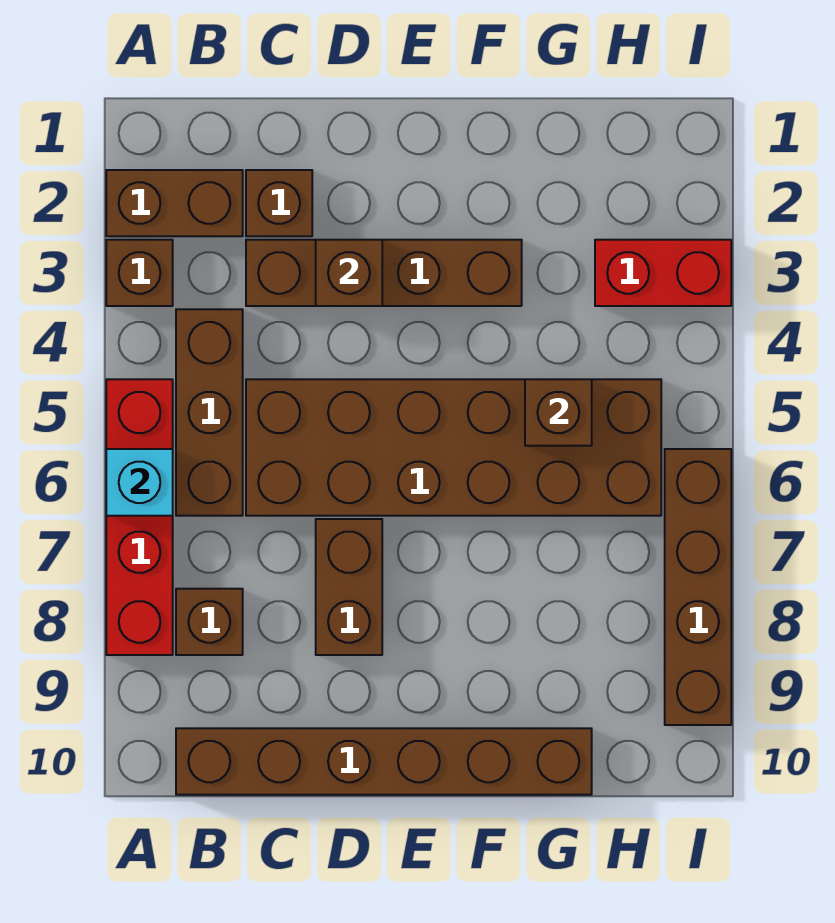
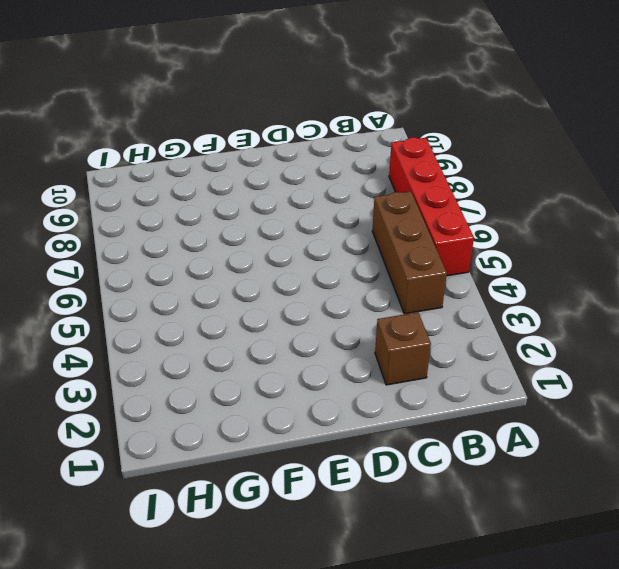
none -> brown brick A2:B2 level 1
none -> brown brick A3 level 1
none -> brown brick B8 level 1

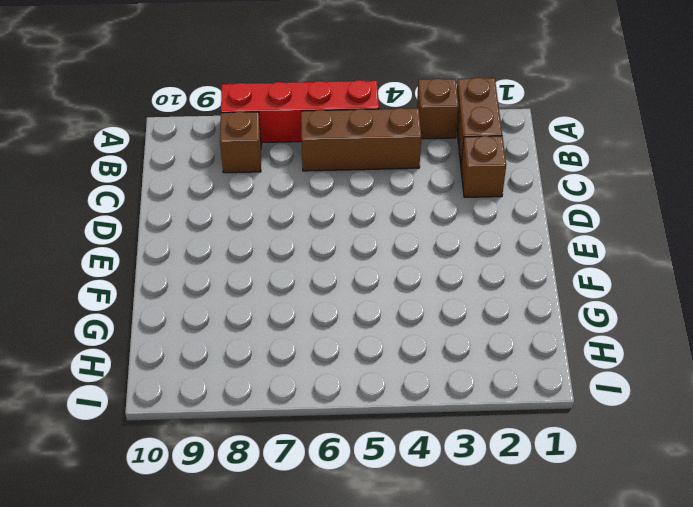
none -> brown brick B10:G10 level 1
none -> brown brick C3:F3 level 1
none -> brown brick C5:H6 level 1

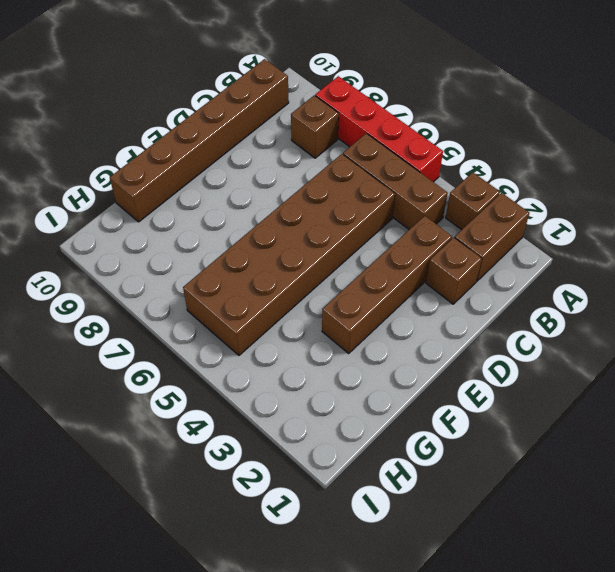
none -> brown brick D7:D8 level 1
none -> red brick H3:I3 level 1
none -> brown brick I6:I9 level 1

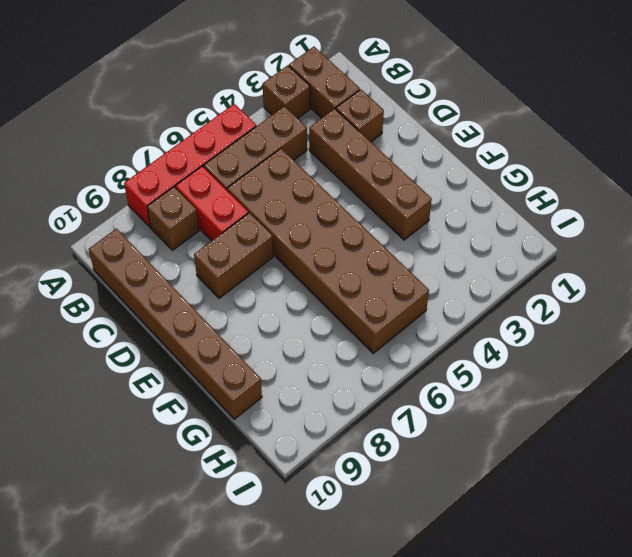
red brick B7:C7 level 1 -> red brick H3:I3 level 1
none -> brown brick I6:I9 level 1
none -> cyan brick A6 level 2
none -> brown brick D3 level 2

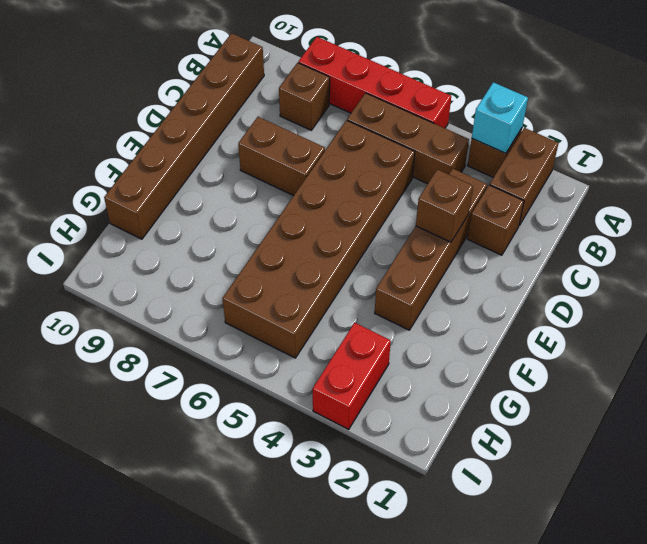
cyan brick A3 level 2 -> cyan brick A6 level 2
none -> brown brick I6:I9 level 1
none -> brown brick G5 level 2

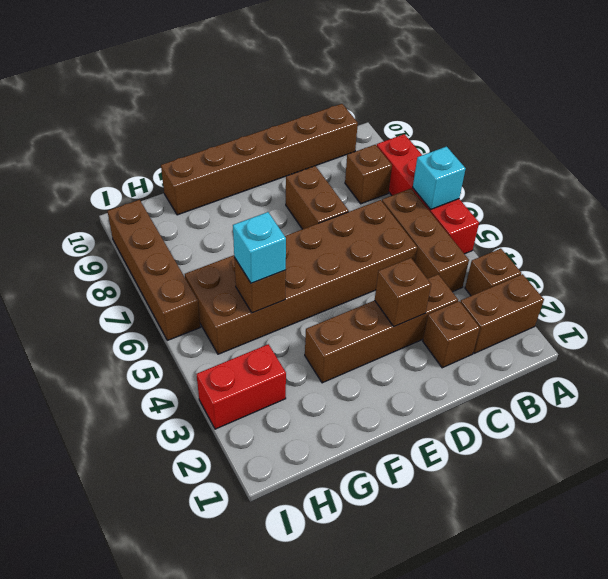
cyan brick G5 level 3 -> none

